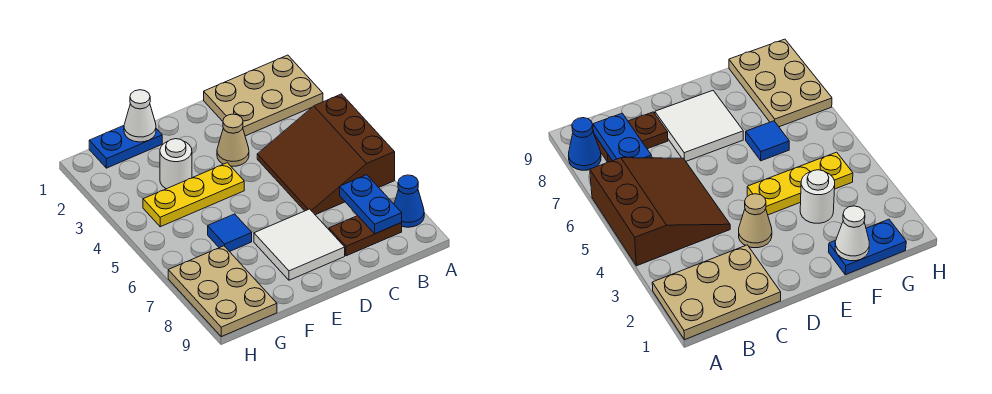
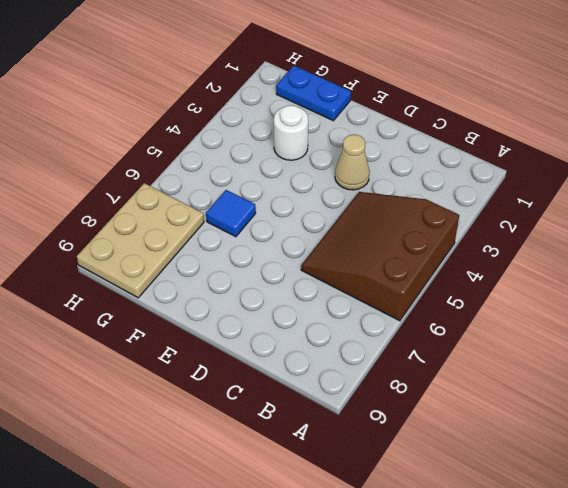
none -> tan plate A1:C2 level 1
none -> blue cone A8 level 1
none -> brown plate B8:C8 level 1

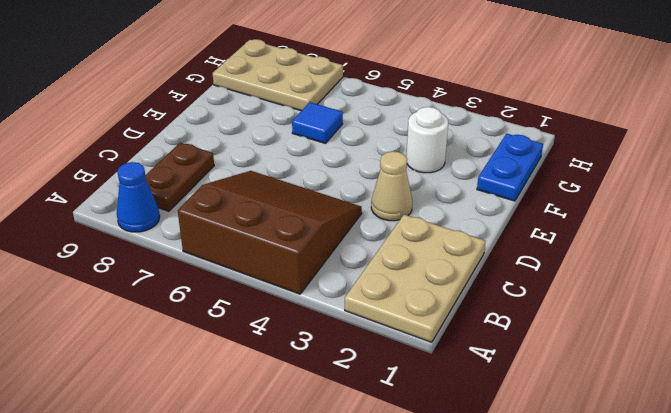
none -> white tile D7:E8 level 1
none -> yellow plate E4:G4 level 1
none -> blue plate B7:B8 level 2

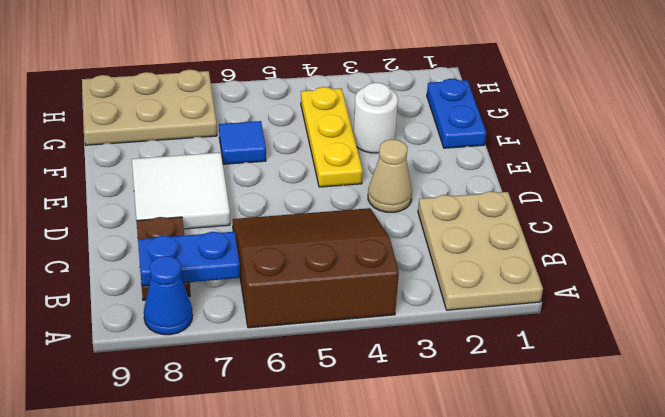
none -> white cone F1 level 2

